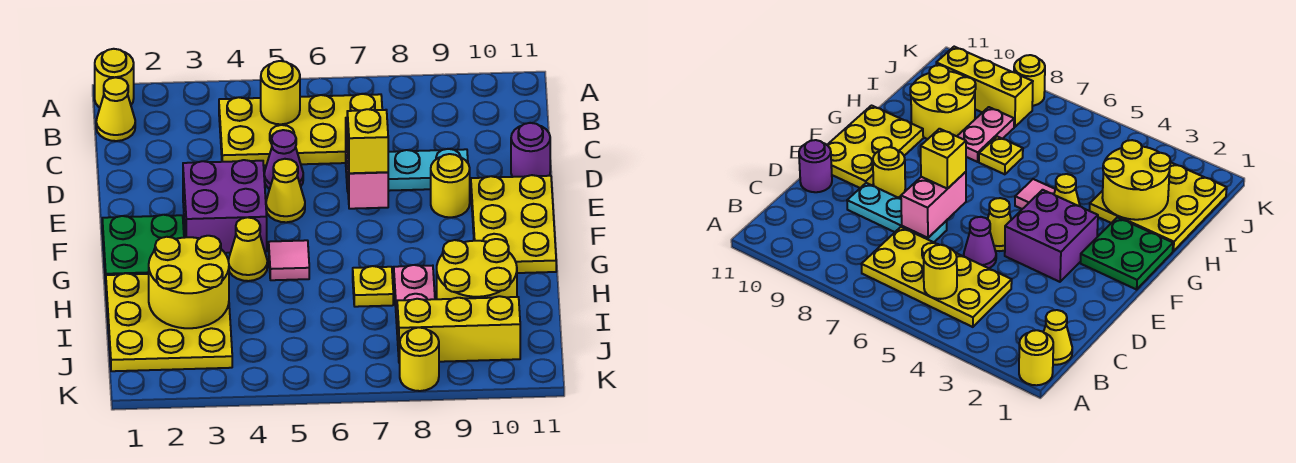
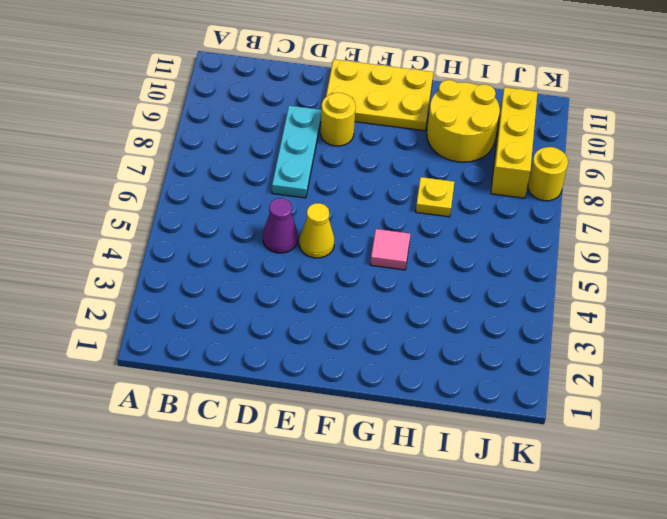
none -> yellow round brick A1 level 1
none -> yellow cone B1 level 1
none -> yellow plate B4:C7 level 1

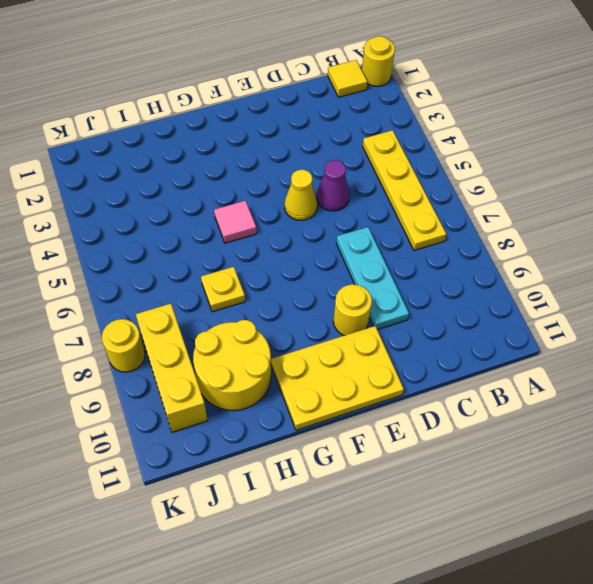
yellow tile B1 level 1 -> yellow cone B1 level 1
yellow plate B4:B7 level 1 -> yellow plate B4:C7 level 1
none -> purple round brick D11 level 1
none -> purple brick E3:F4 level 1
none -> green plate F1:G2 level 1

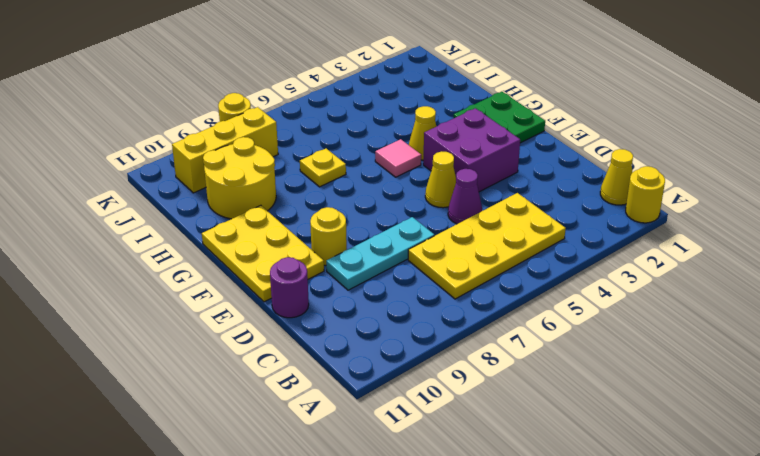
none -> yellow plate H1:J3 level 1
none -> pink plate H8:I8 level 1
none -> yellow round brick B5 level 2

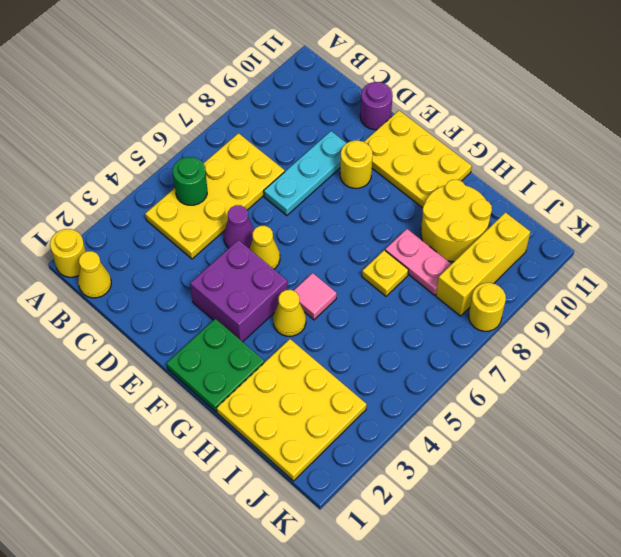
green round brick B5 level 2 -> yellow round brick B5 level 2
none -> pink brick D7:E7 level 2
none -> yellow round brick H2:I3 level 2
none -> yellow brick E7 level 3

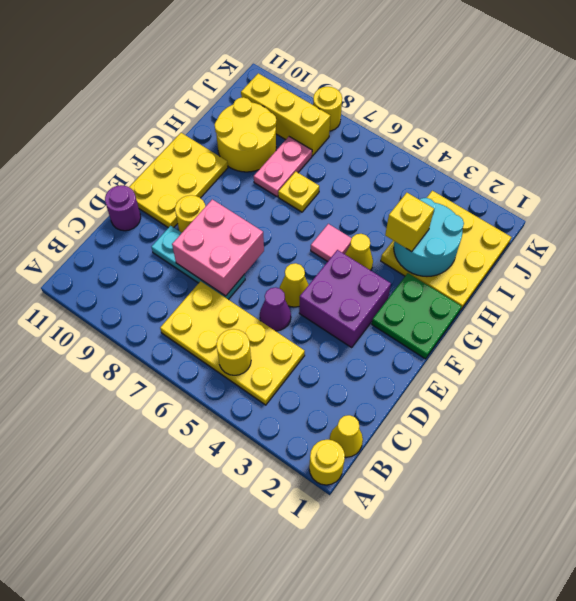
pink brick D7:E8 level 2 -> pink brick D7:E7 level 2
cyan round brick H2:I3 level 2 -> yellow round brick H2:I3 level 2
yellow brick H3 level 3 -> yellow brick E7 level 3

